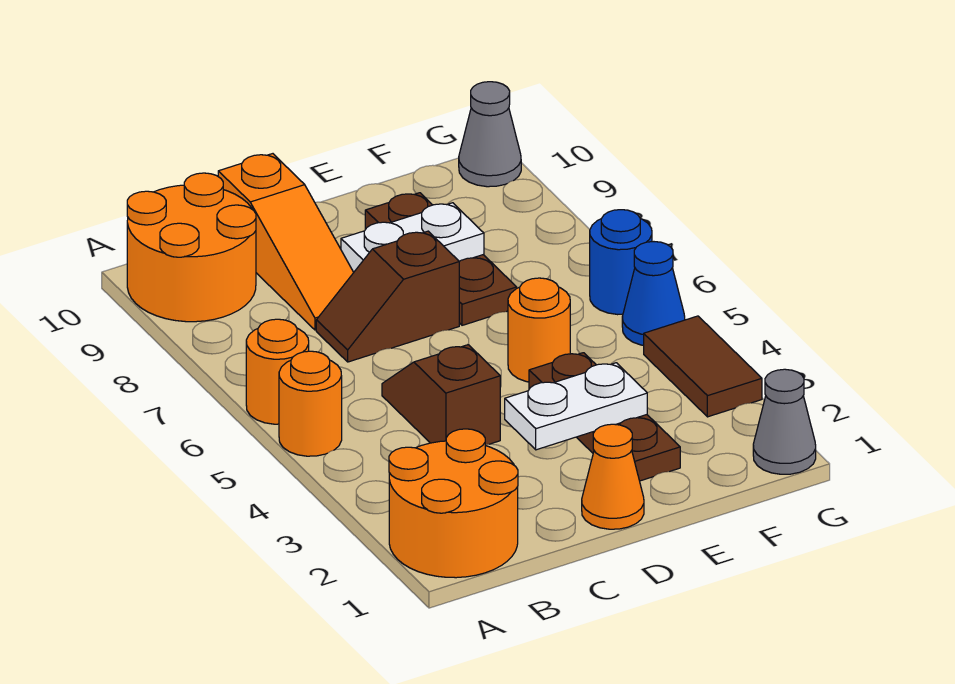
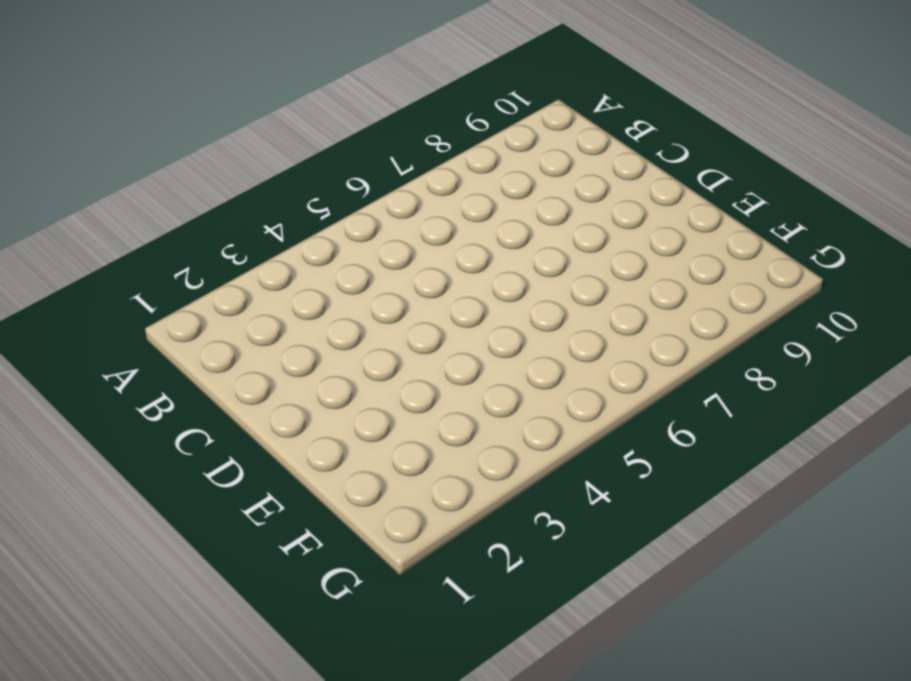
none -> orange round brick A1:B2 level 1
none -> orange round brick A5 level 1
none -> orange round brick A6 level 1

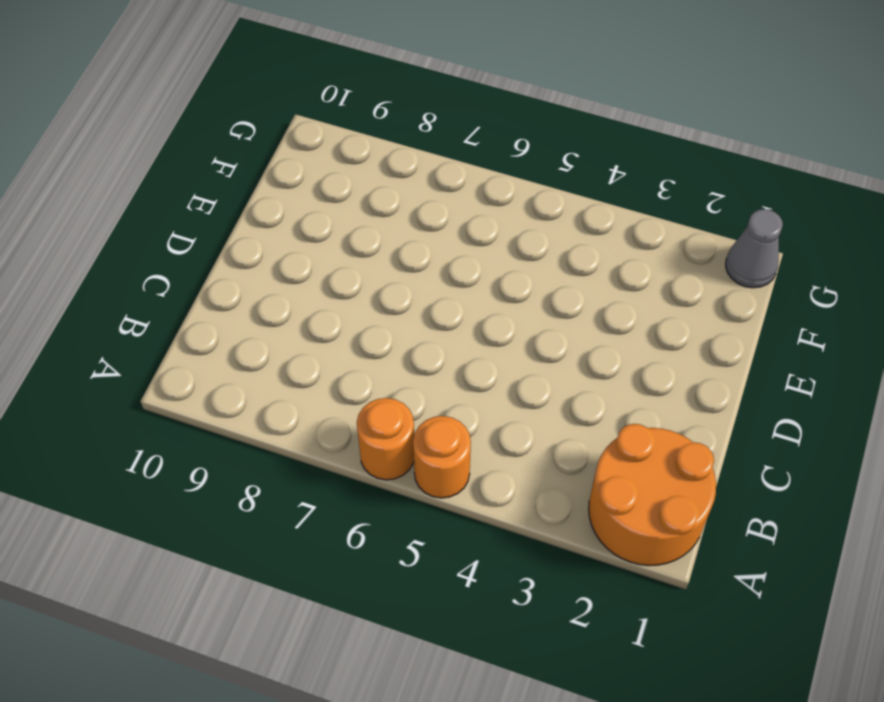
none -> orange round brick A9:B10 level 1
none -> brown slope C4:C5 level 1 top 4
none -> brown slope C7:D7 level 1 top D

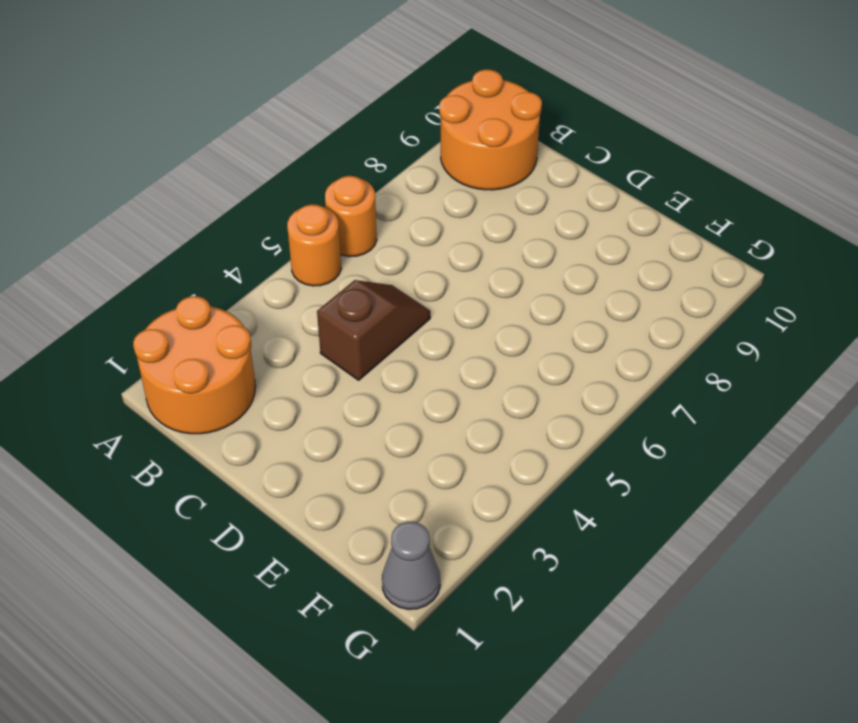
none -> brown slope C7:D7 level 1 top D
none -> orange slope C8:C10 level 1 top 10
none -> orange cone D1 level 1

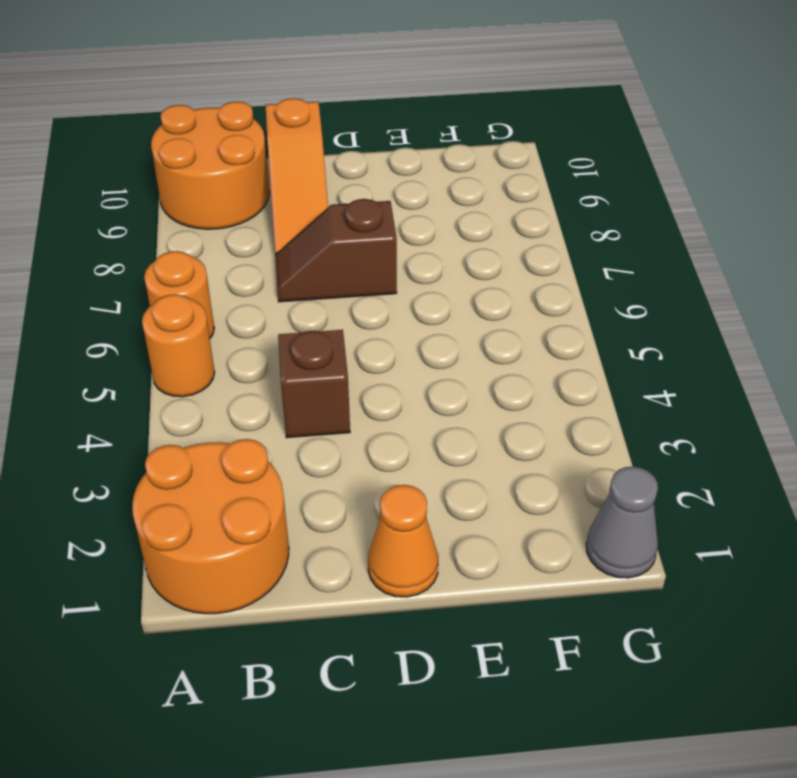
none -> brown plate E2:E4 level 1
none -> orange round brick E5 level 1
none -> brown plate E7:E9 level 1

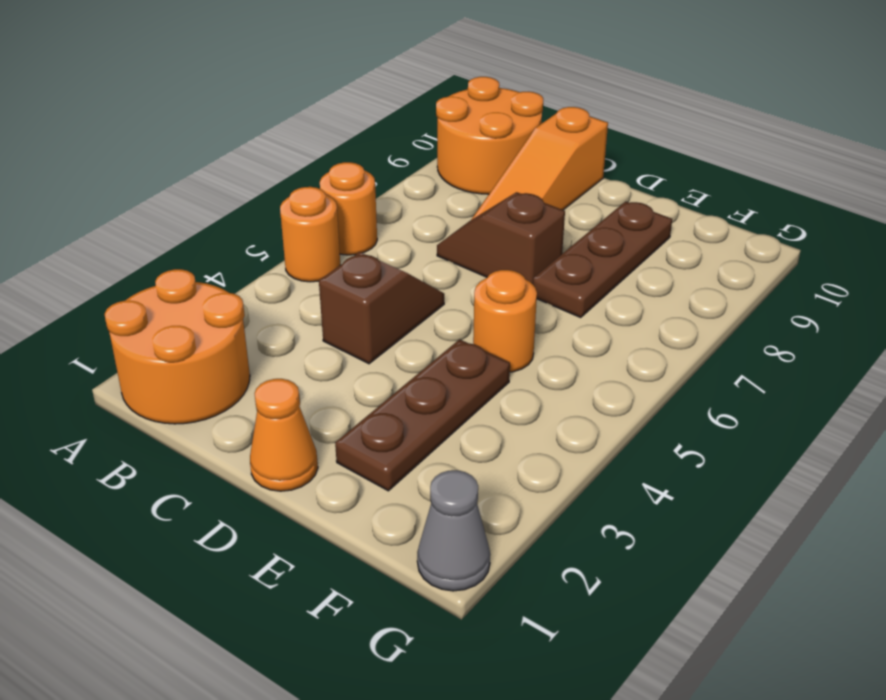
none -> brown tile G3:G4 level 1
none -> blue cone G5 level 1
none -> blue round brick G6 level 1

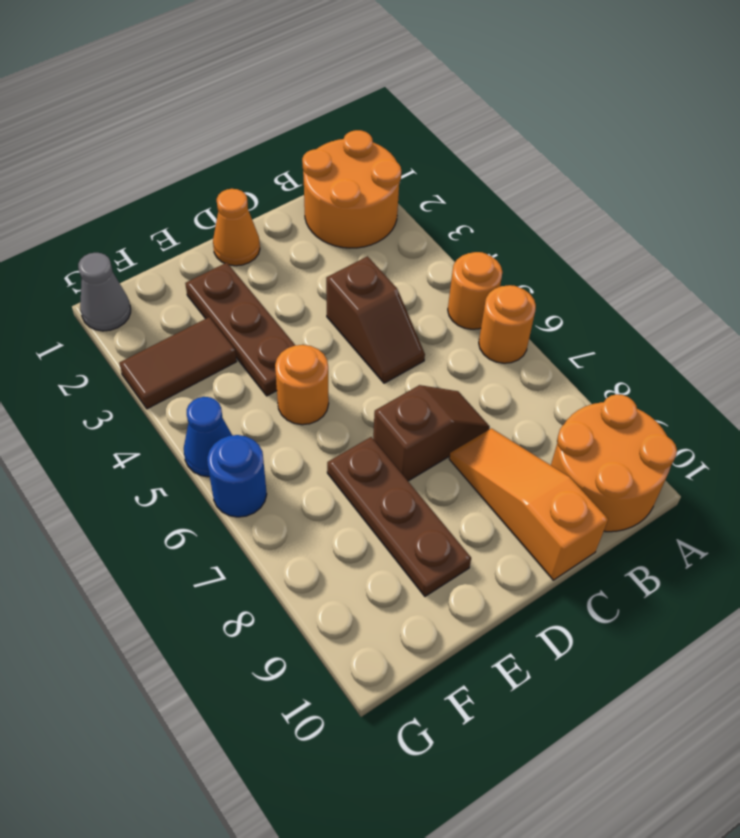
brown tile F3:G3 level 1 -> brown tile G3:G4 level 1
none -> grey cone G10 level 1
none -> white plate D3:E3 level 2
none -> white plate D8:E8 level 2

